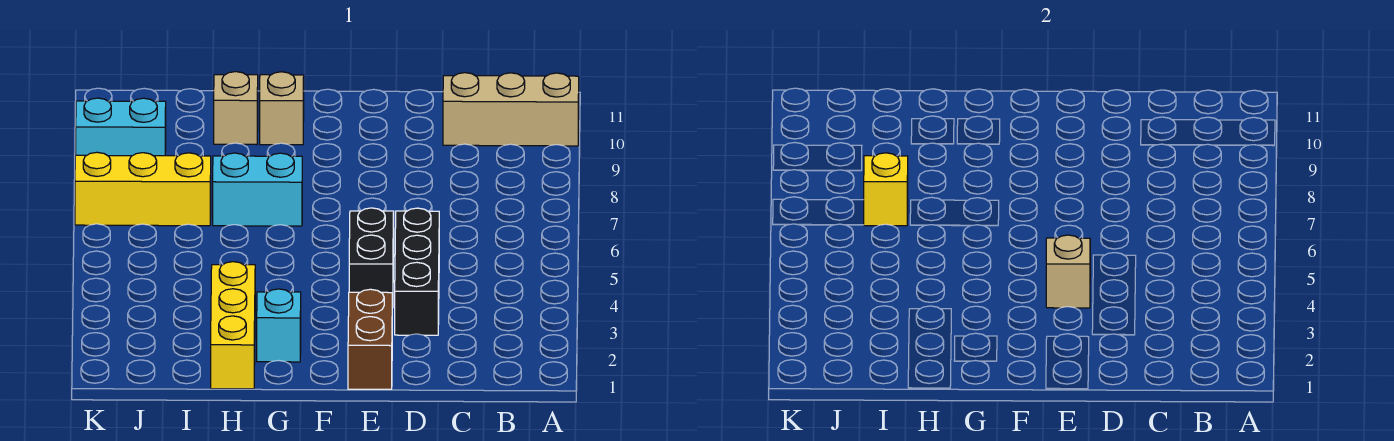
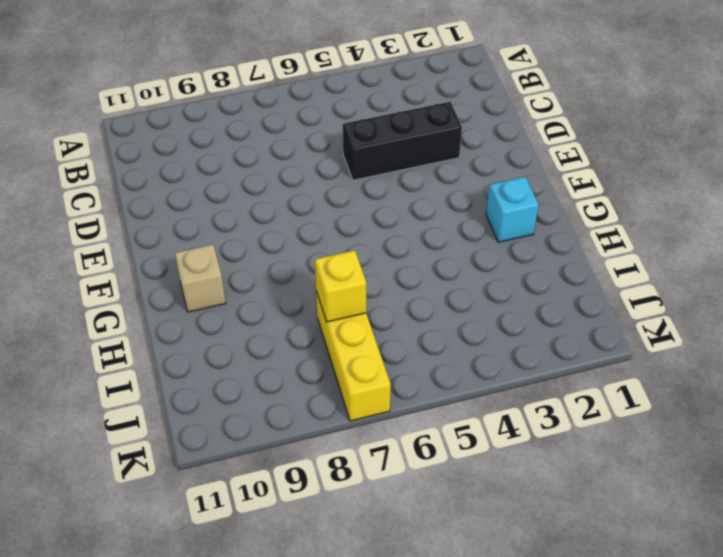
none -> tan brick A10:C10 level 1
none -> brown brick E1:E2 level 1
none -> black brick E4:E5 level 1

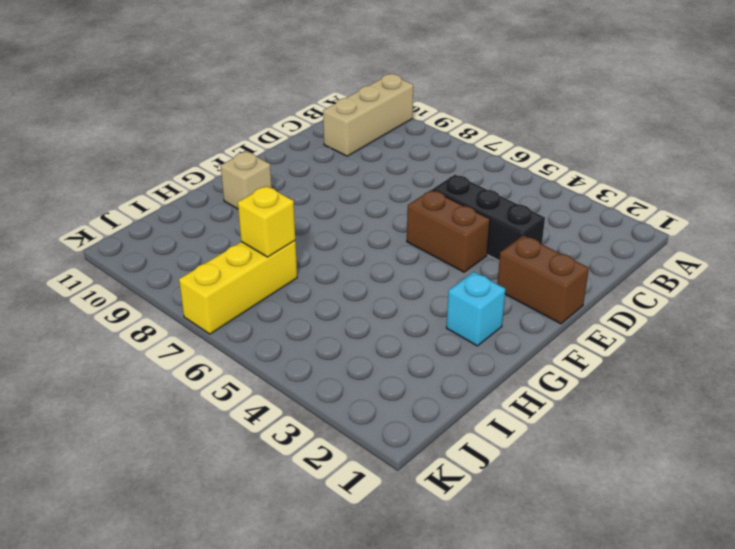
brown brick E4:E5 level 1 -> black brick E4:E5 level 1
none -> cyan brick G7:H7 level 1
none -> yellow brick H1:H3 level 1
none -> tan brick H10 level 1

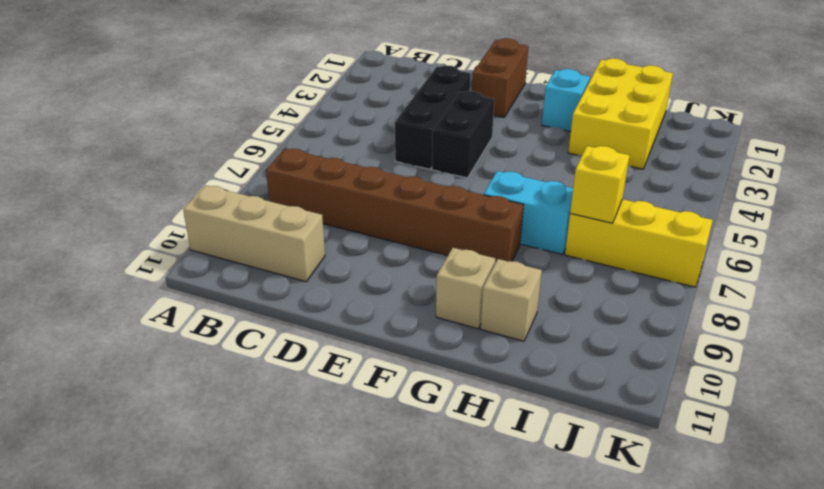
brown brick B8:G8 level 1 -> none
yellow brick H1:I3 level 1 -> yellow brick H1:H3 level 1
none -> cyan brick J9:K9 level 1
none -> tan brick E4 level 2

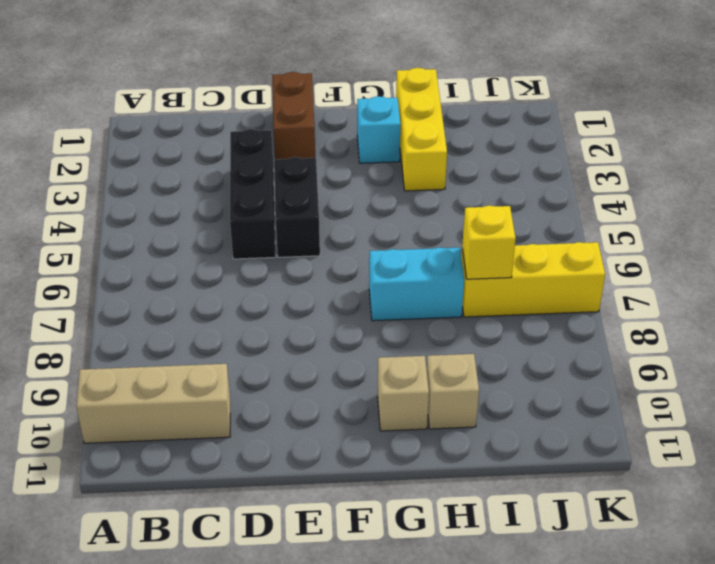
none -> cyan brick J9:K9 level 1
none -> tan brick E4 level 2

